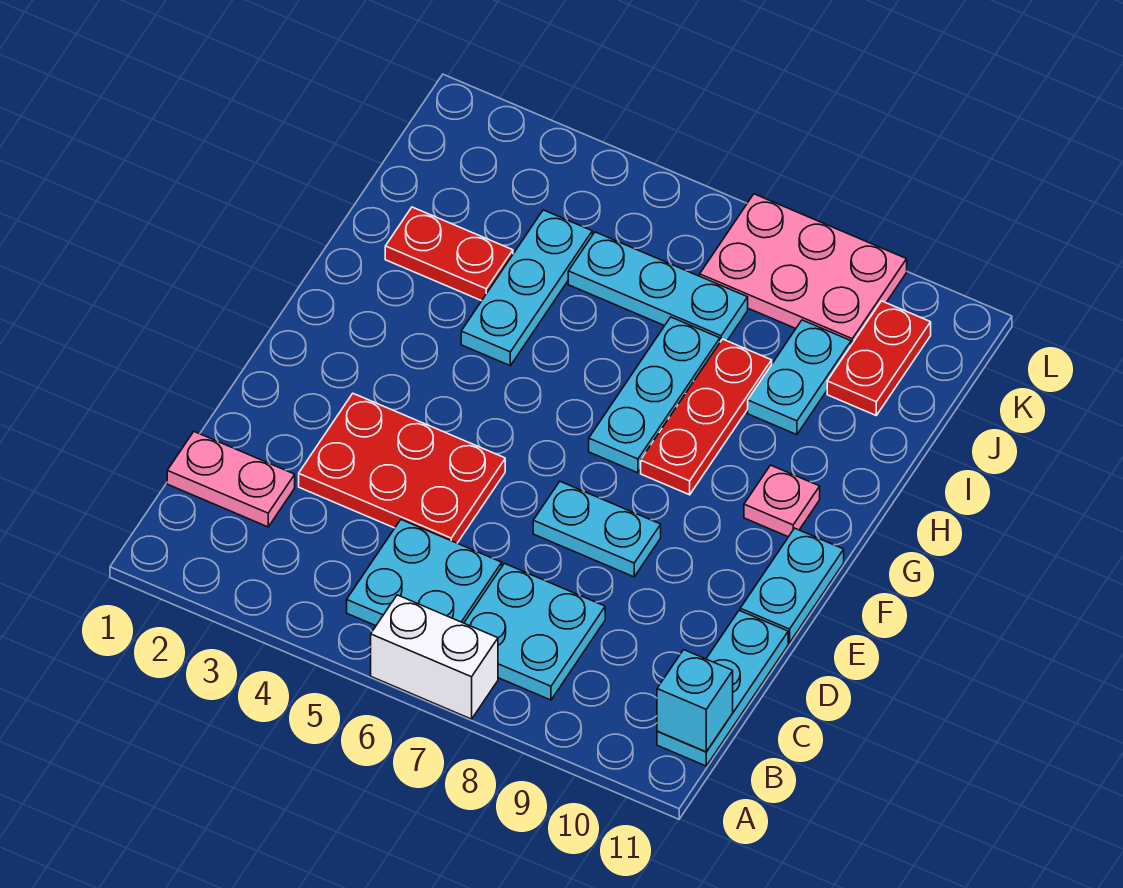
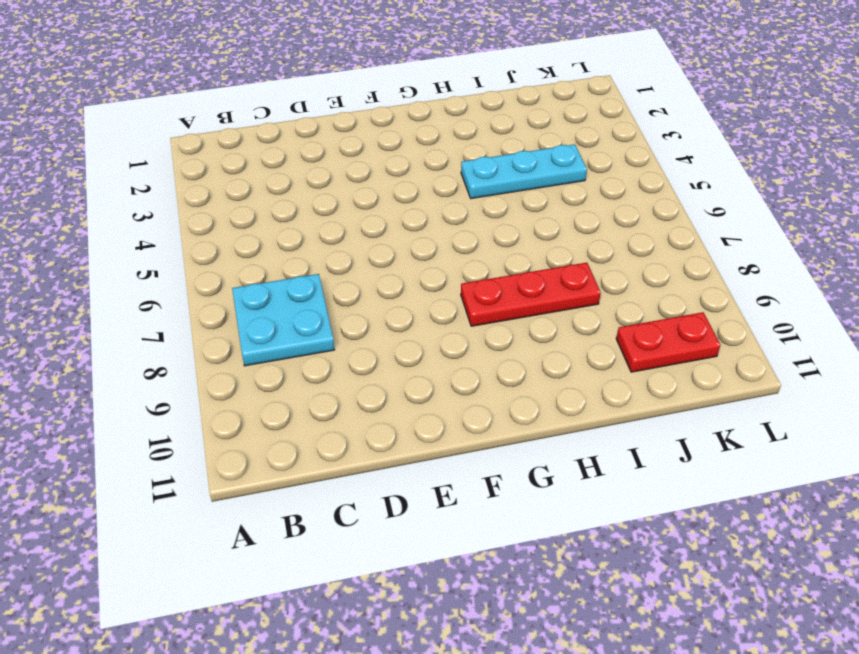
none -> white brick A6:A7 level 1
none -> cyan plate B5:C6 level 1
none -> cyan plate B11:D11 level 1

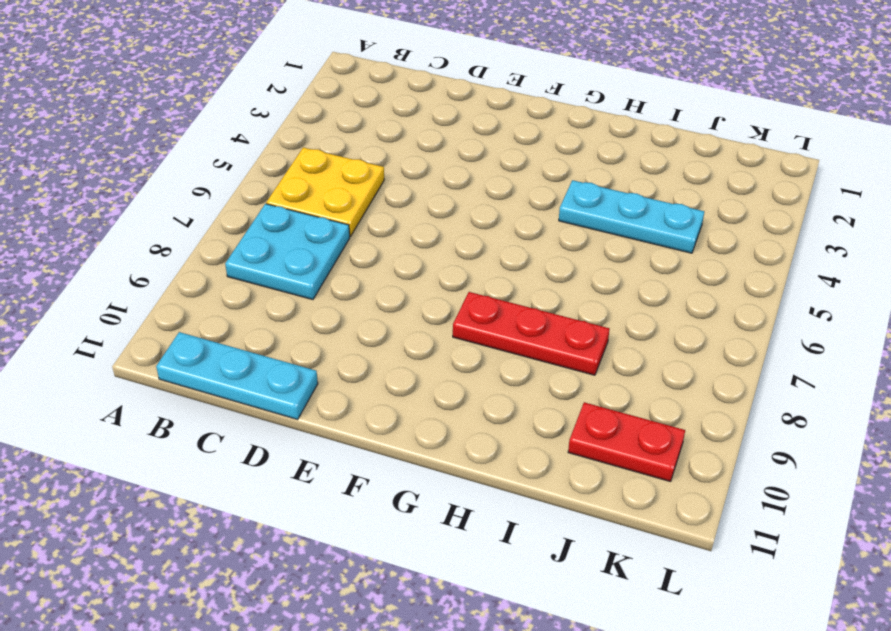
yellow plate B5:C6 level 1 -> cyan plate B5:C6 level 1
none -> white brick A6:A7 level 1
none -> pink plate C1:C2 level 1
none -> red plate D3:E5 level 1

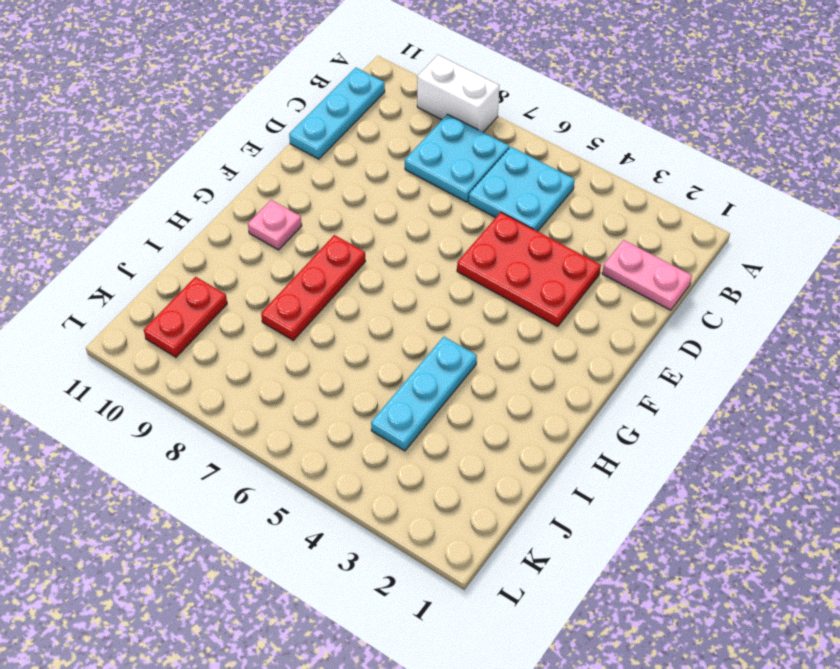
white brick A8:A9 level 1 -> white brick A6:A7 level 1
none -> cyan plate E7:E8 level 1
none -> cyan plate E11:F11 level 1
none -> cyan plate G7:I7 level 1

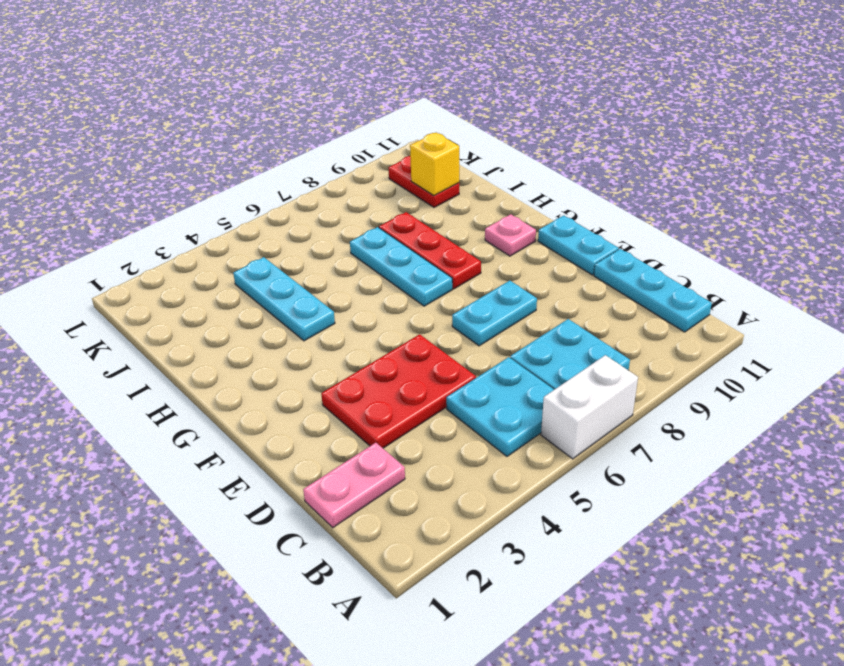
yellow brick J10 level 2 -> none
none -> red plate I2:I3 level 1
none -> cyan plate I9:J9 level 1
none -> cyan plate J5:J7 level 1

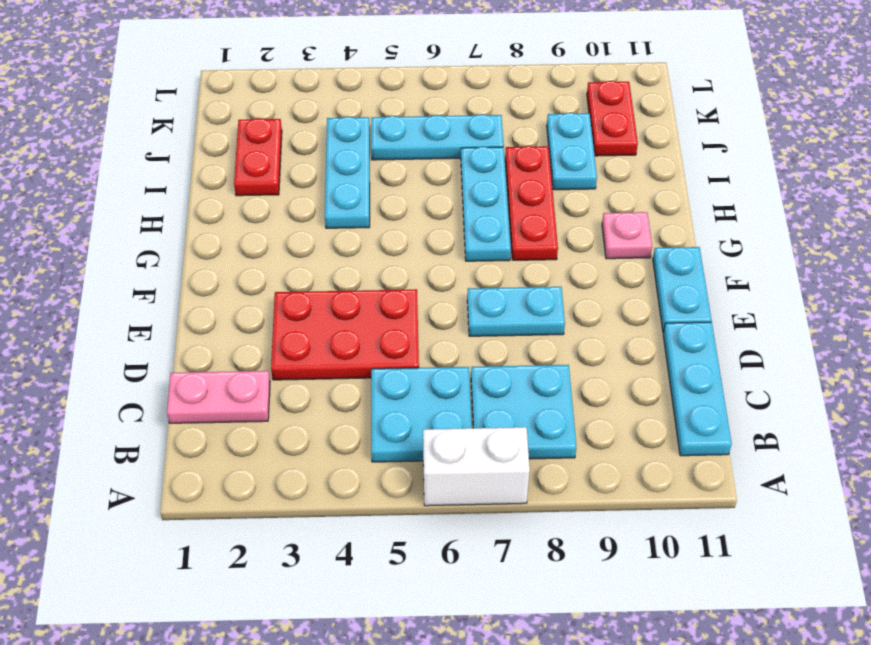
red plate I2:J2 level 1 -> red plate I2:I3 level 1
none -> pink plate K7:L9 level 1
none -> cyan brick B11 level 2

